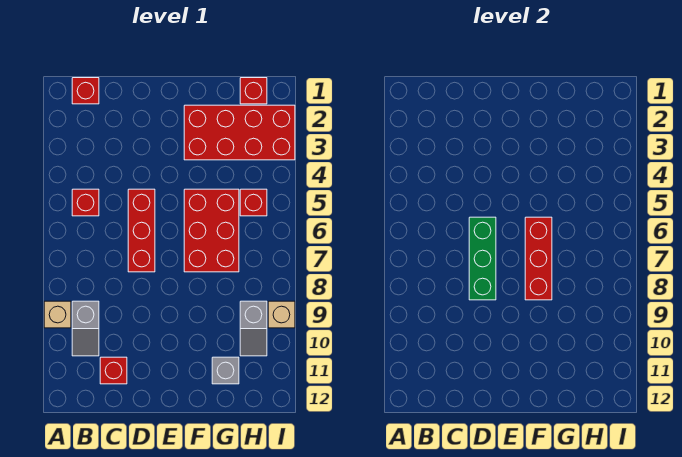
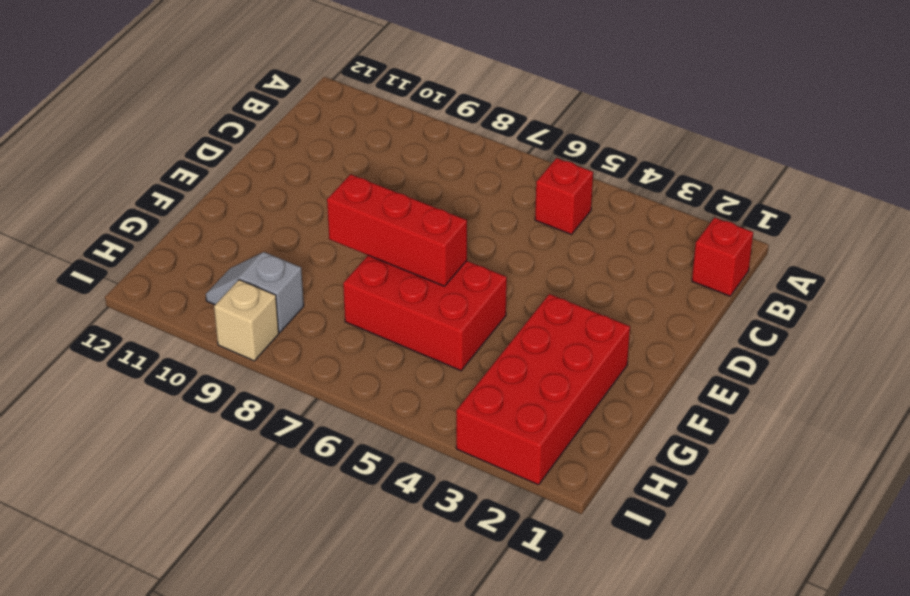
none -> tan brick A9 level 1
none -> grey slope B9:B10 level 1 top 9
none -> red brick C11 level 1

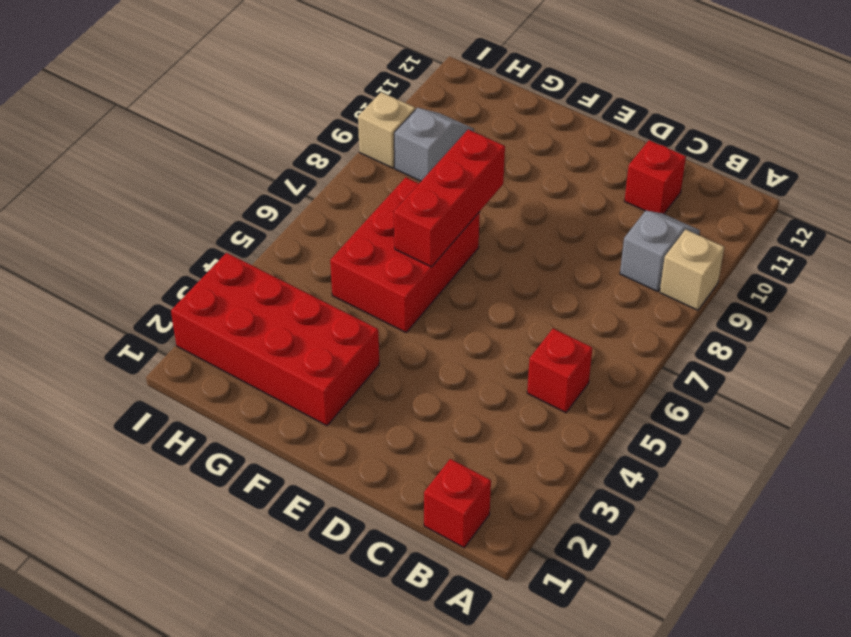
none -> red brick D5:D7 level 1
none -> grey brick G11 level 1
none -> red brick H1 level 1

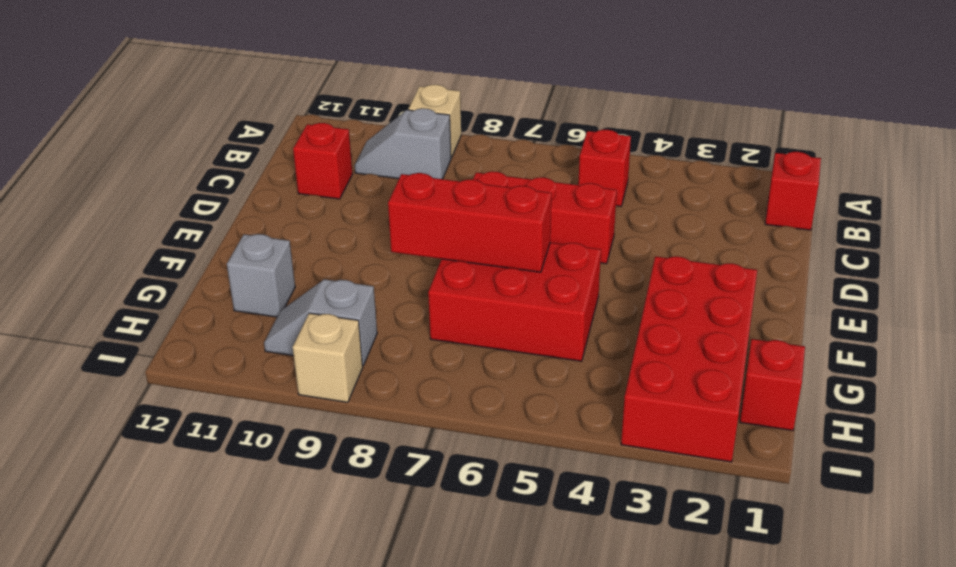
none -> red brick H5 level 1
none -> green brick D6:D8 level 2

